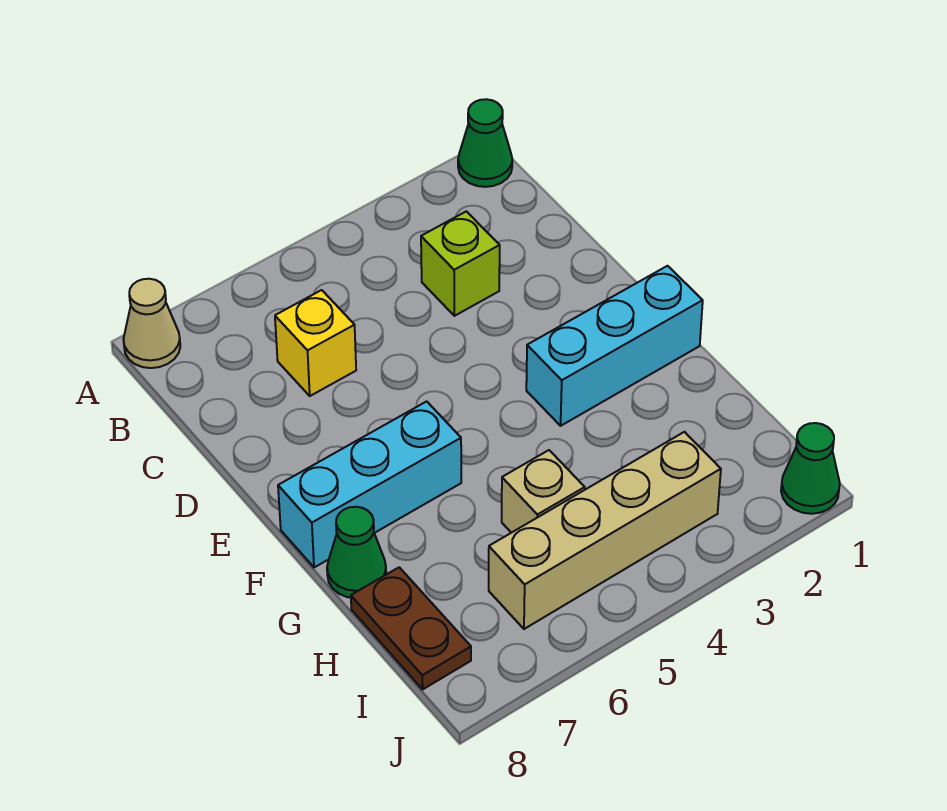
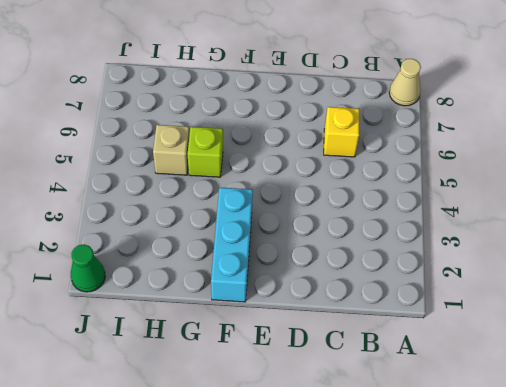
lime brick G5 level 1 -> lime brick C3 level 1
none -> green cone A1 level 1
none -> cyan brick F6:F8 level 1

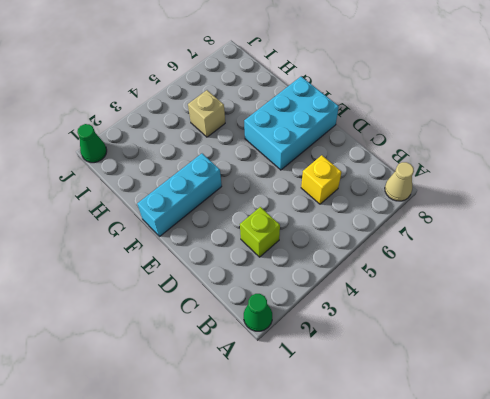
cyan brick E6:F8 level 1 -> cyan brick F6:F8 level 1
none -> green cone G8 level 1
none -> brown plate H8:I8 level 1

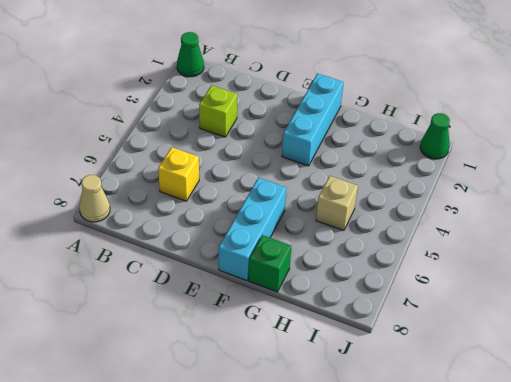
green brick G8 level 1 -> green cone G8 level 1
none -> brown plate H8:I8 level 1
none -> tan brick I3:I6 level 1

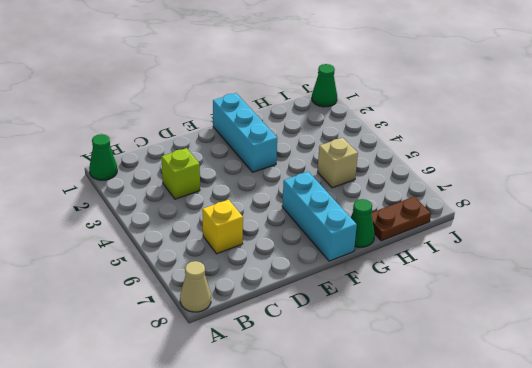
none -> tan brick I3:I6 level 1

